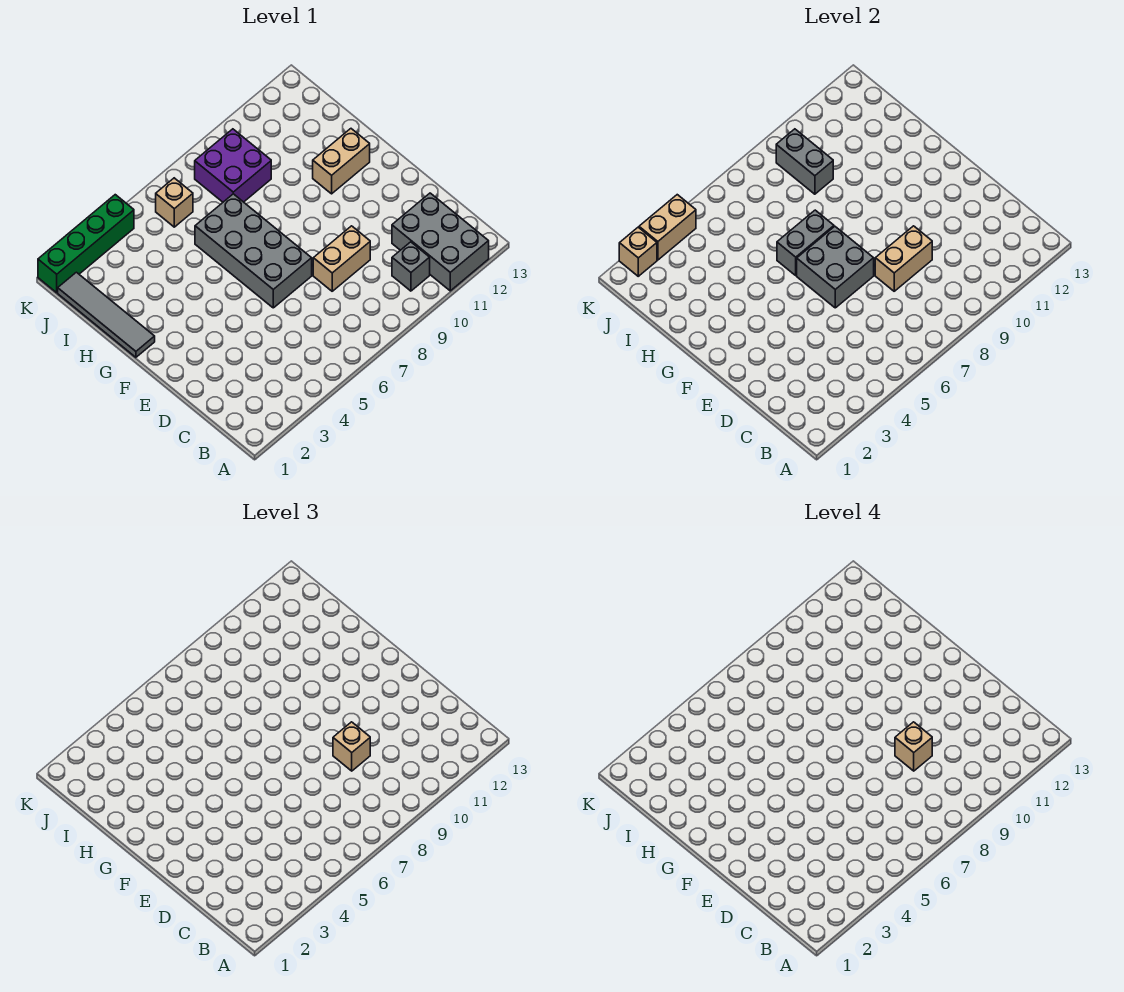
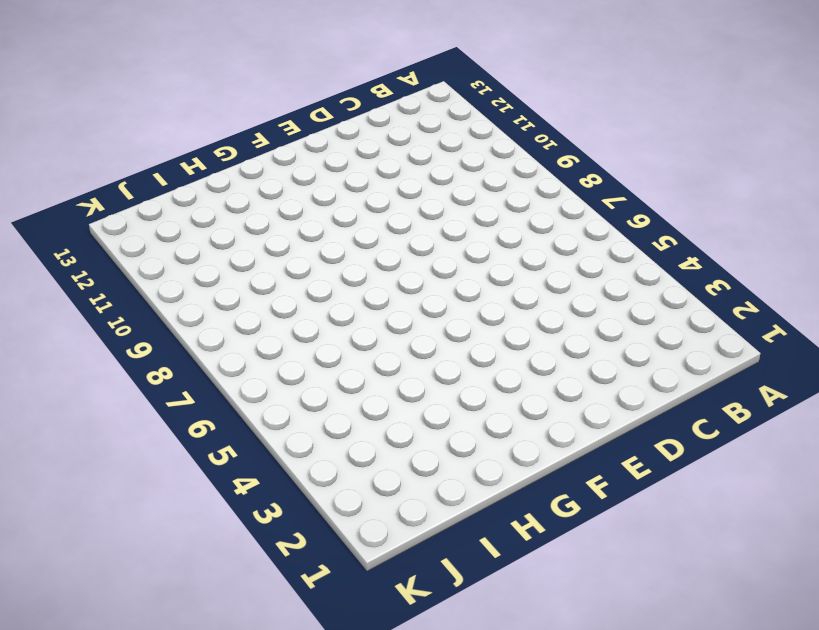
none -> grey brick A11:C12 level 1
none -> grey brick B10 level 1
none -> tan brick D8:D9 level 1

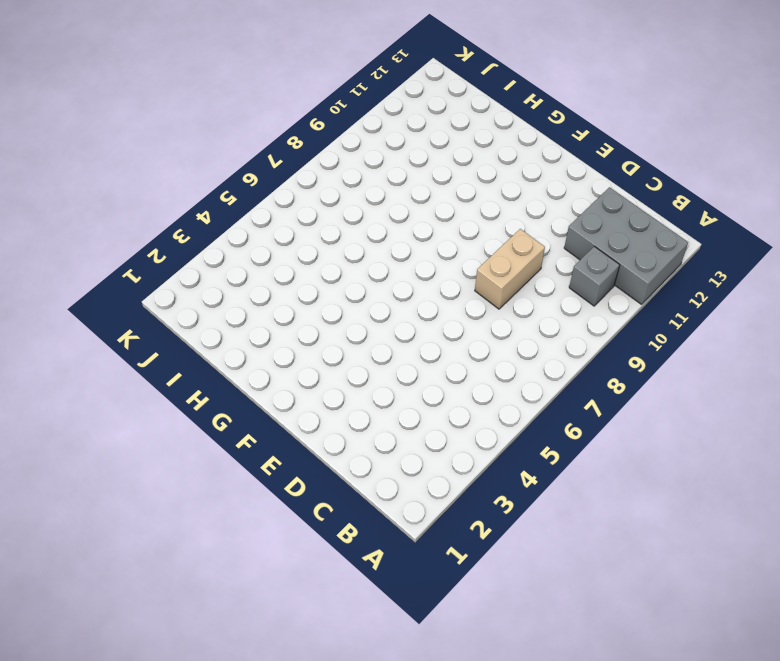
none -> grey brick E6:H7 level 1
none -> grey tile G1:J1 level 1
none -> tan brick G11:G12 level 1

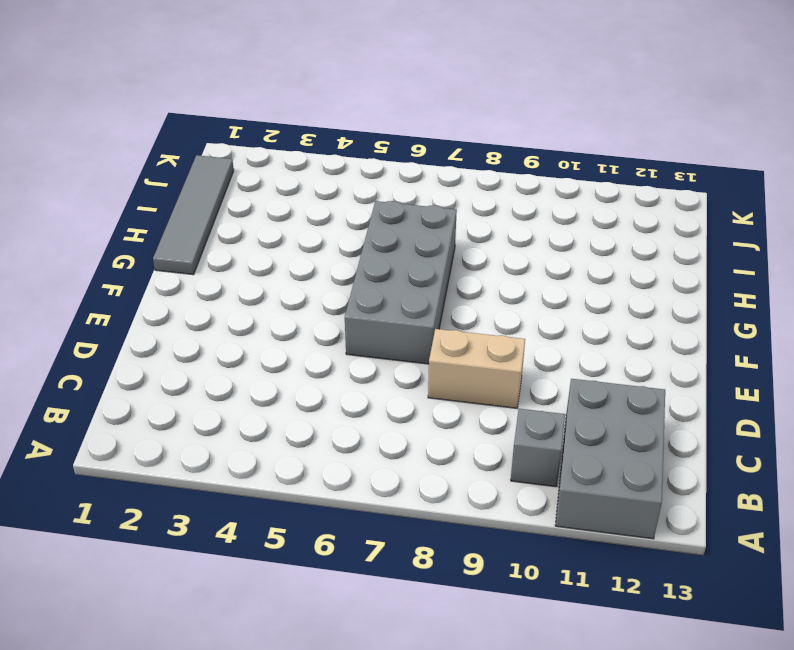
none -> tan brick G11:G12 level 1
none -> purple brick I8:J9 level 1
none -> tan brick J6 level 1

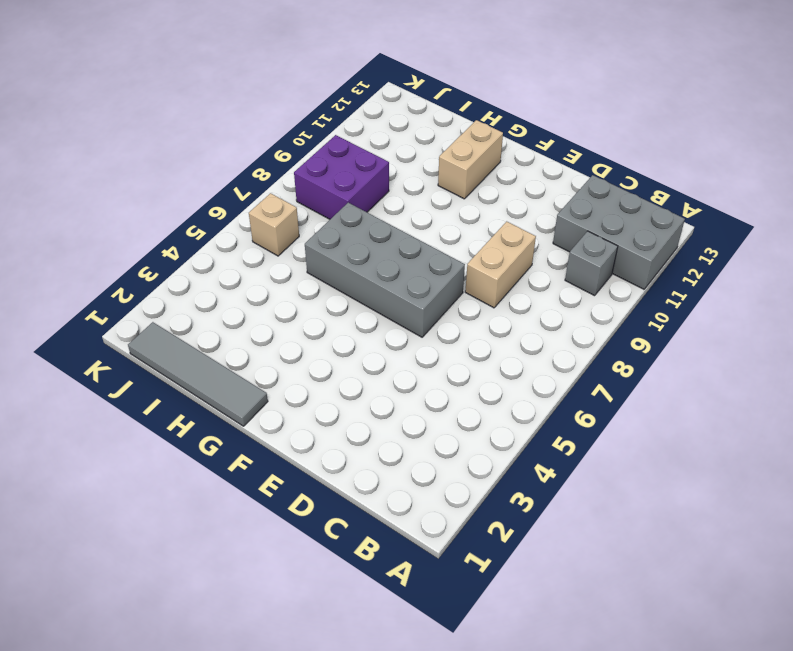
none -> green brick K1:K4 level 1
none -> tan brick D8:D9 level 2
none -> grey brick E6:F7 level 2

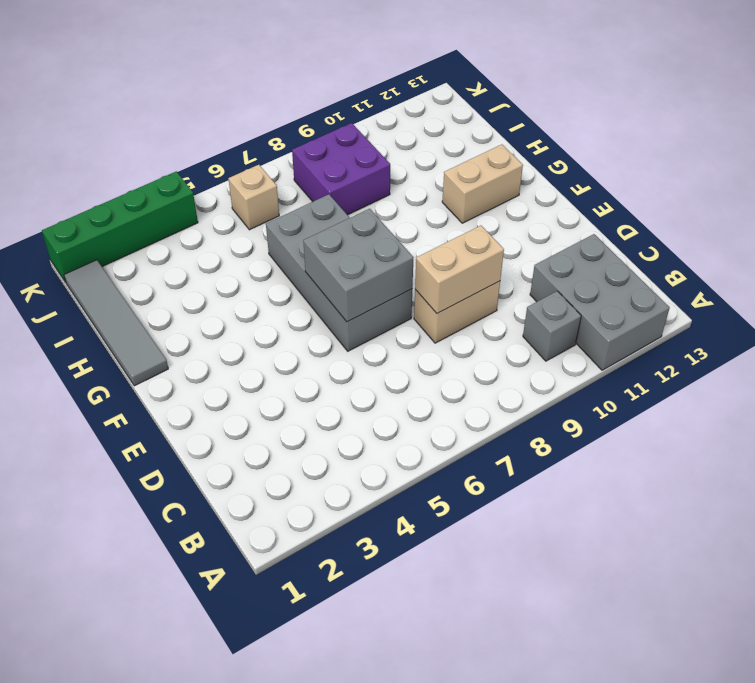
none -> grey brick G6:G7 level 2
none -> grey brick I9:J9 level 2
none -> tan brick K2 level 2

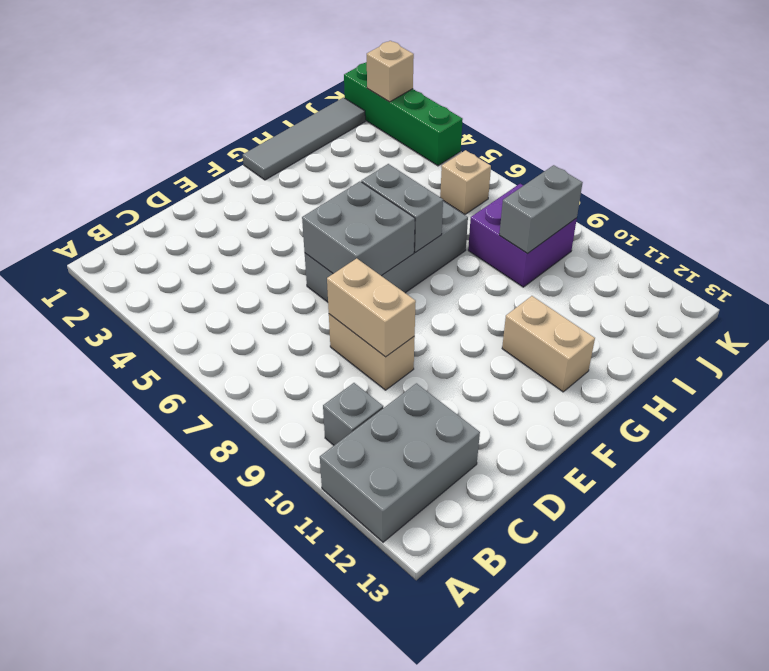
none -> tan brick K3:K4 level 2
none -> tan brick D9 level 3
none -> tan brick D9 level 4

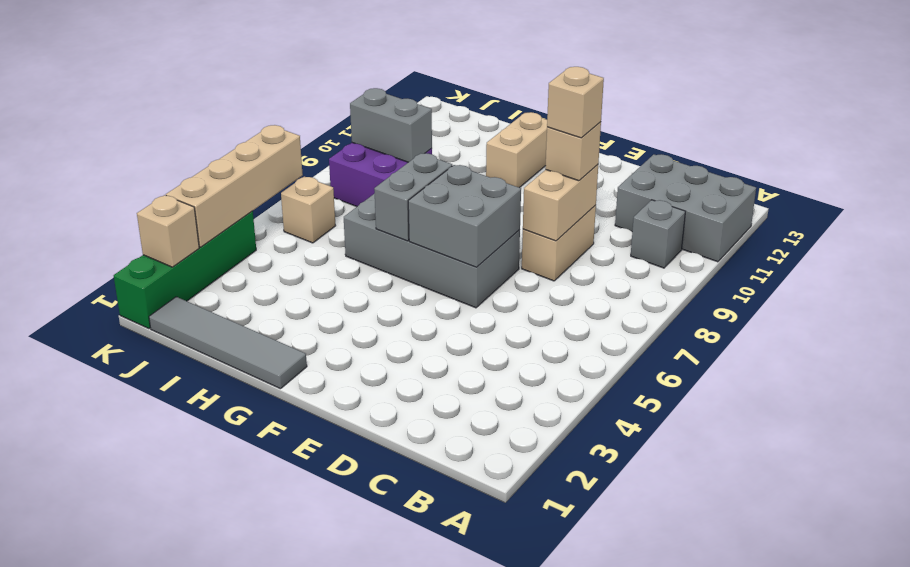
tan brick K3:K6 level 2 -> tan brick K3:K4 level 2

